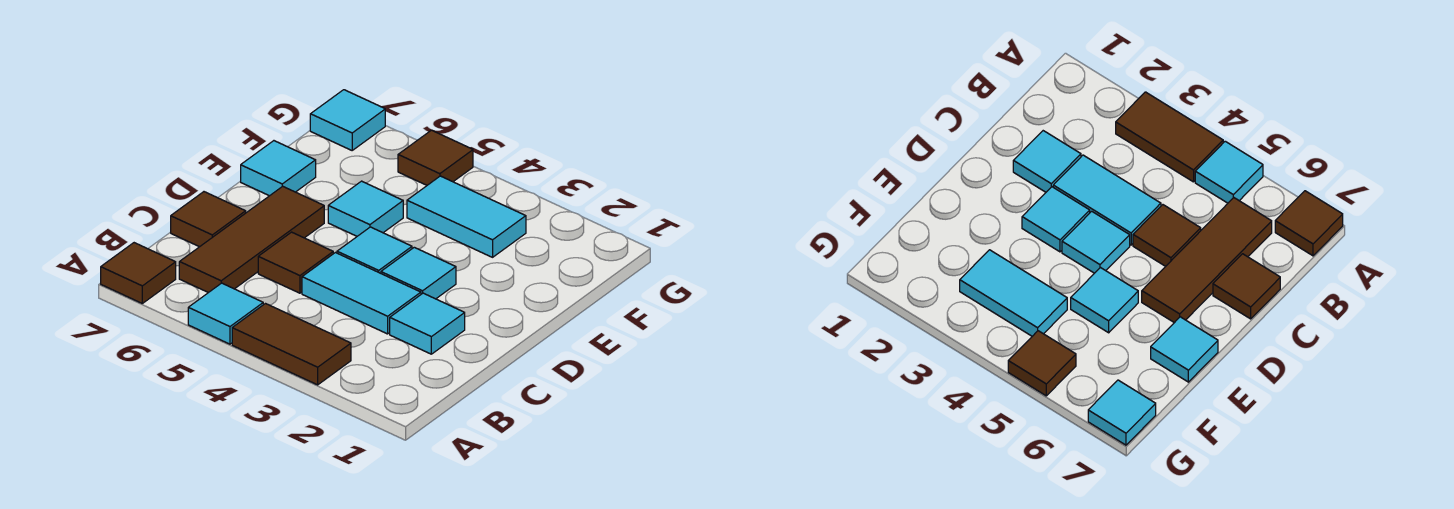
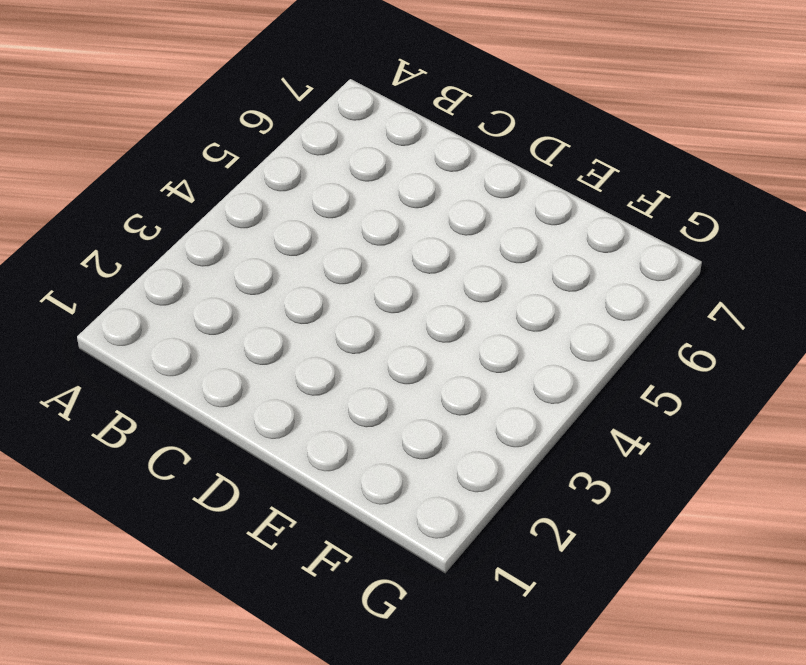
none -> brown tile A3:A4 level 1
none -> cyan tile A5 level 1
none -> brown tile A7 level 1

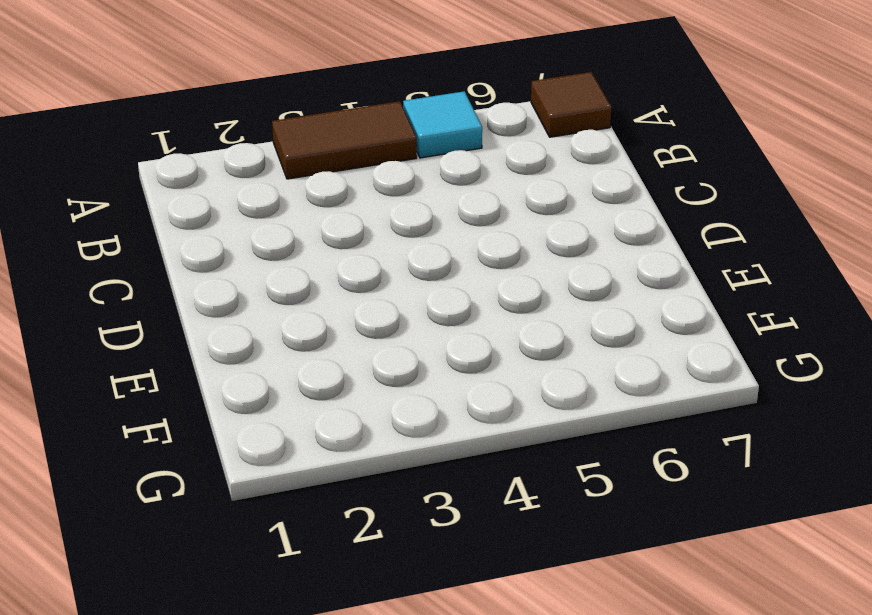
none -> brown tile B6:D6 level 1
none -> cyan tile C2 level 1
none -> cyan tile C3:C4 level 1

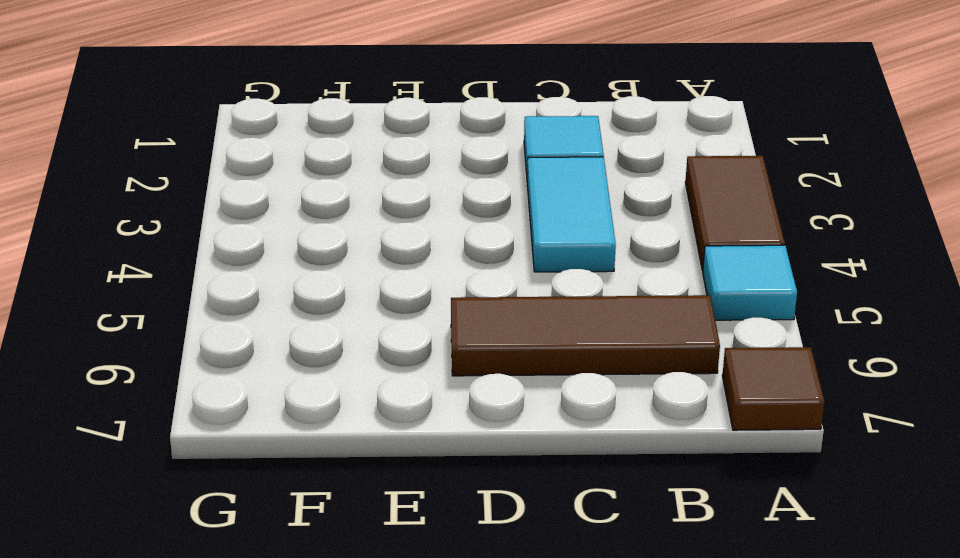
none -> brown tile C5 level 1
none -> brown tile C7 level 1
none -> cyan tile D3 level 1

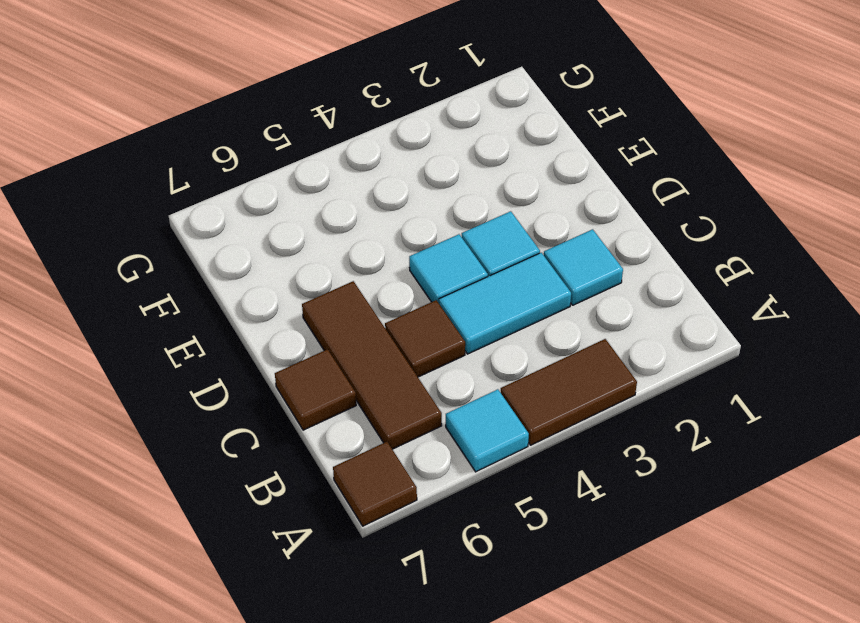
none -> cyan tile E5 level 1
none -> cyan tile E7 level 1
none -> cyan tile F3:F4 level 1

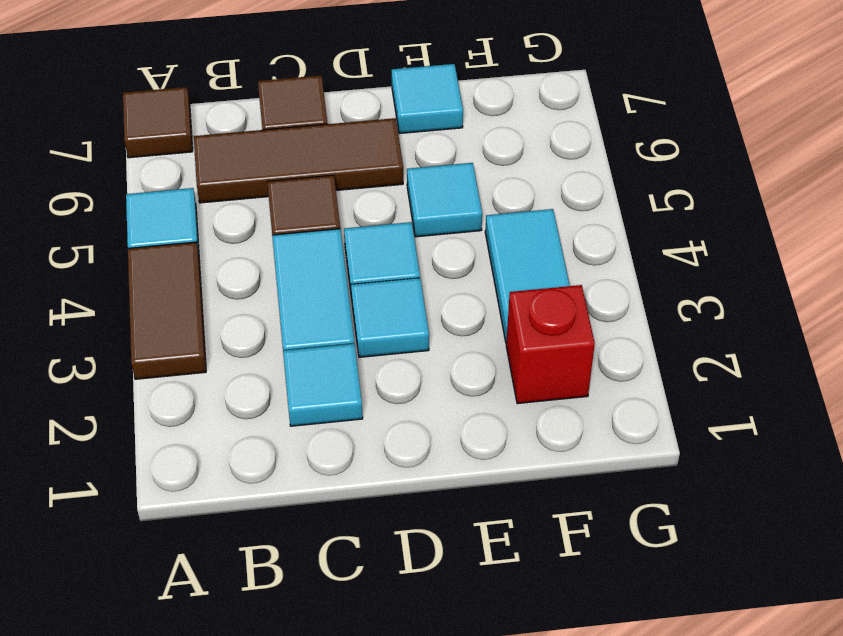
red brick F2 level 1 -> none
none -> brown tile G5 level 1
none -> cyan tile G7 level 1

